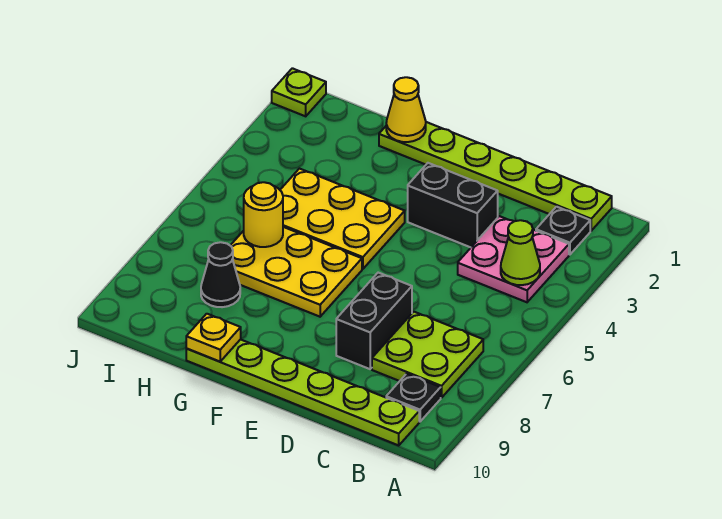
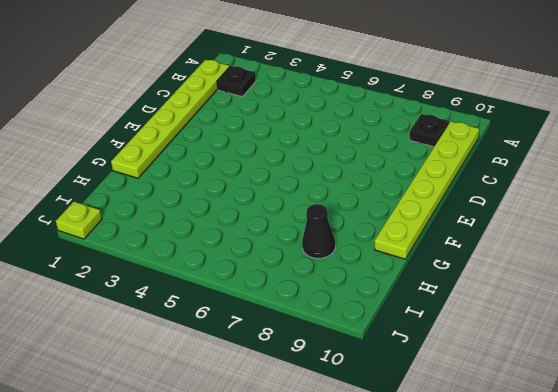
none -> pink plate B3:C4 level 1
none -> lime plate B7:C8 level 1
none -> black brick D3:E3 level 1

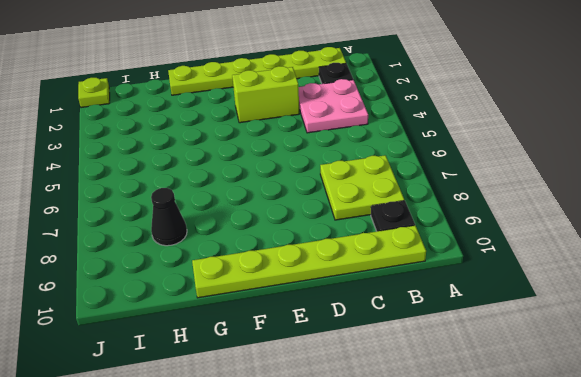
lime brick D3:E3 level 1 -> black brick D3:E3 level 1
none -> black brick D7:D8 level 1
none -> yellow plate F4:H5 level 1
none -> yellow plate F6:H7 level 1

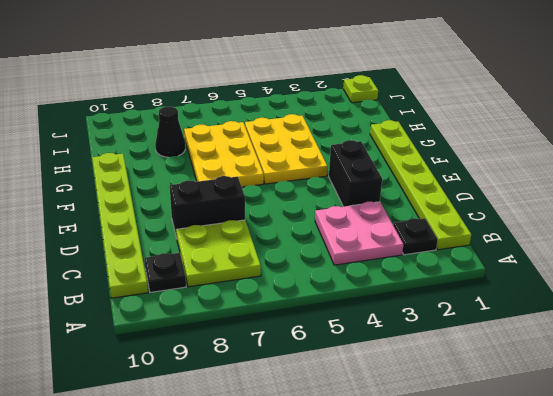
none -> lime cone B4 level 2
none -> yellow cone G1 level 2
none -> yellow plate G10 level 2

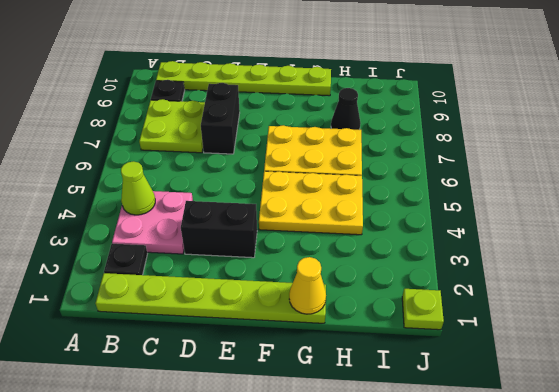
none -> yellow plate G10 level 2
none -> yellow round brick H6 level 2

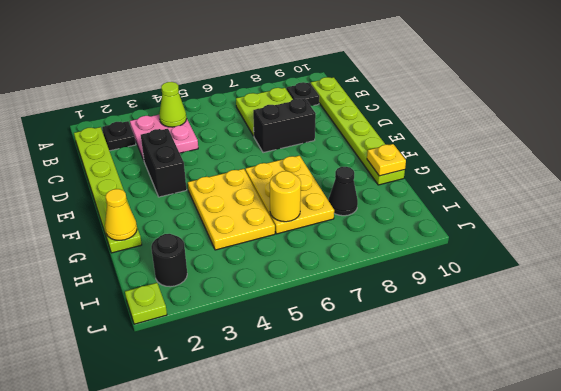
black round brick I2 level 1 -> none

